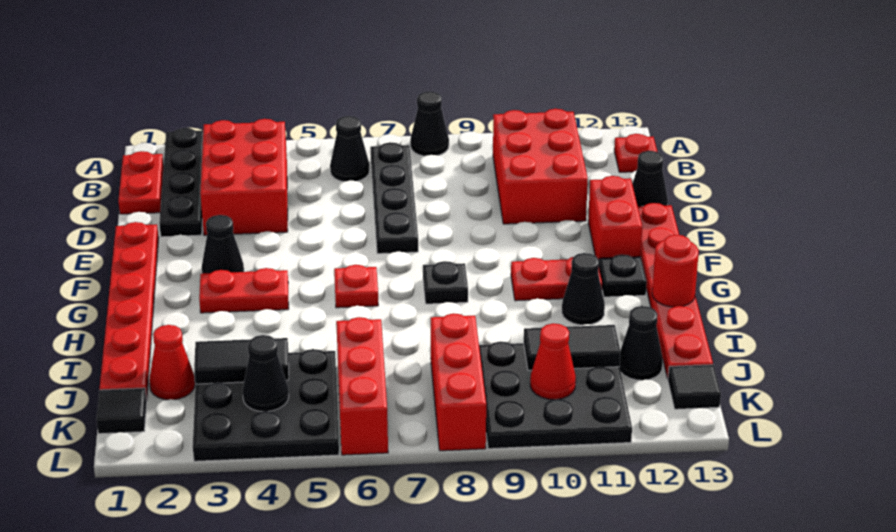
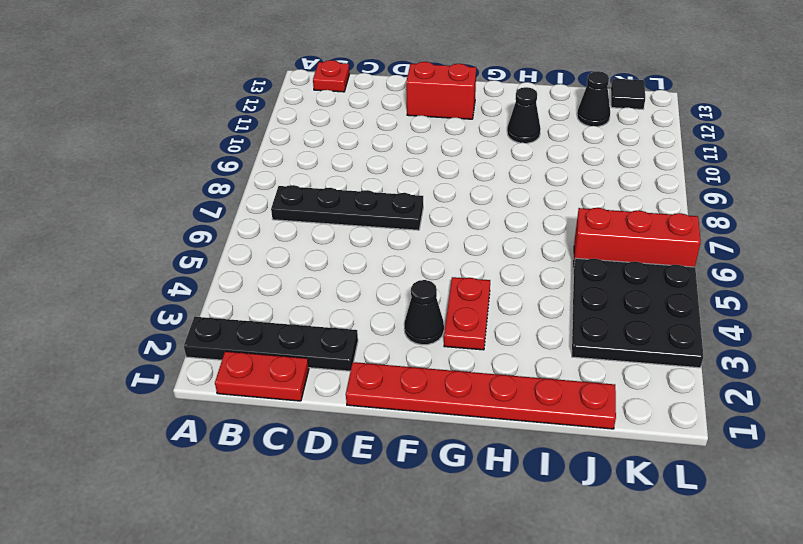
none -> black cone A8 level 1
none -> red brick B3:D4 level 1
none -> black cone B6 level 1
none -> red brick B10:D11 level 1

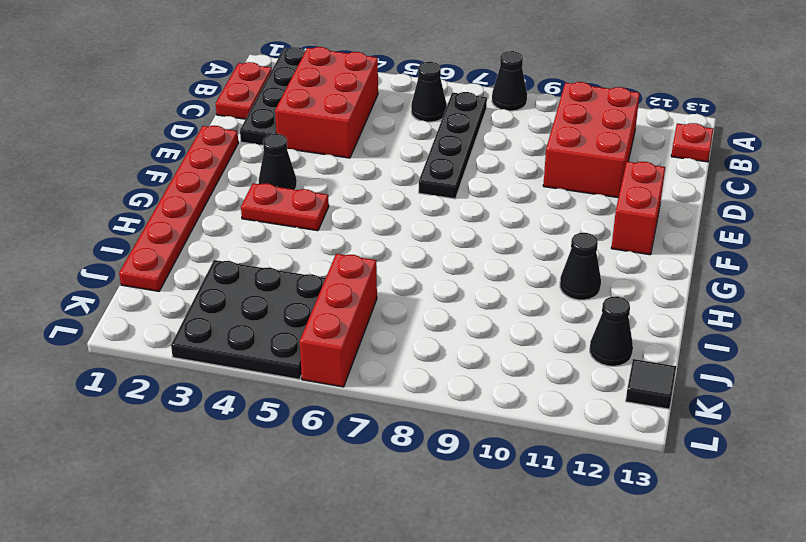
none -> black cone D13 level 1
none -> red plate E13:J13 level 1
none -> red plate G6 level 1
none -> black plate G8 level 1

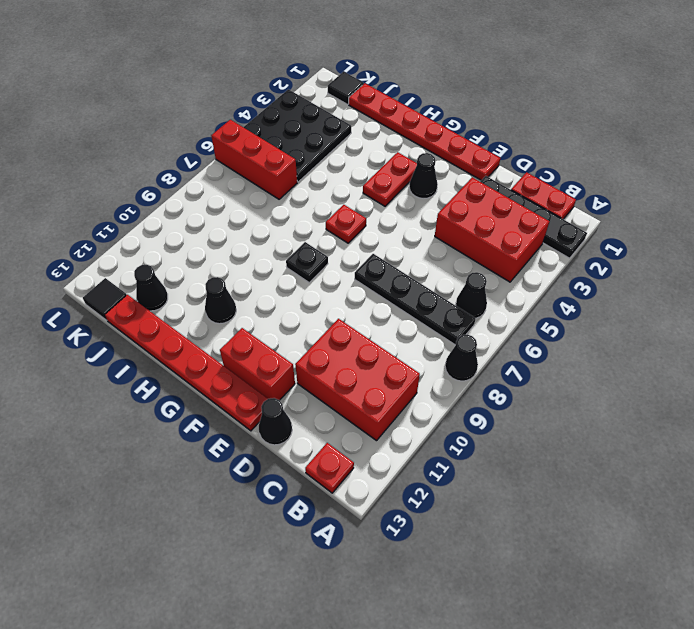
none -> red plate G10:G11 level 1
none -> black plate G12 level 1
none -> red cone J2 level 1
none -> red brick J8:L8 level 1

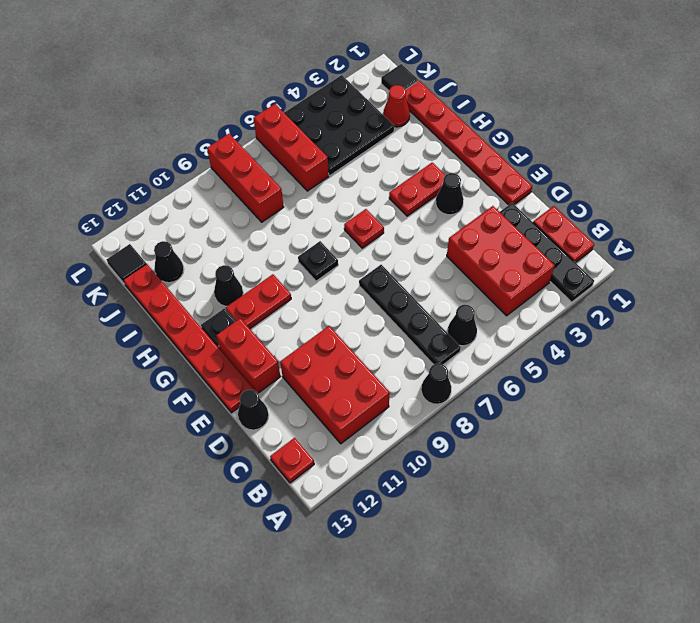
none -> black plate J9:L11 level 1
none -> red round brick H13 level 2
none -> black tile J3:J4 level 2
none -> black tile J10:J11 level 2

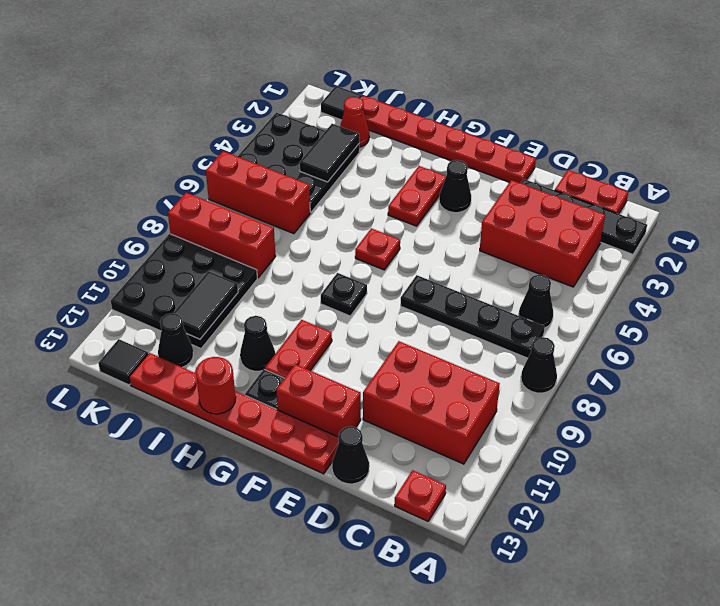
none -> black cone K4 level 2
none -> red cone K10 level 2

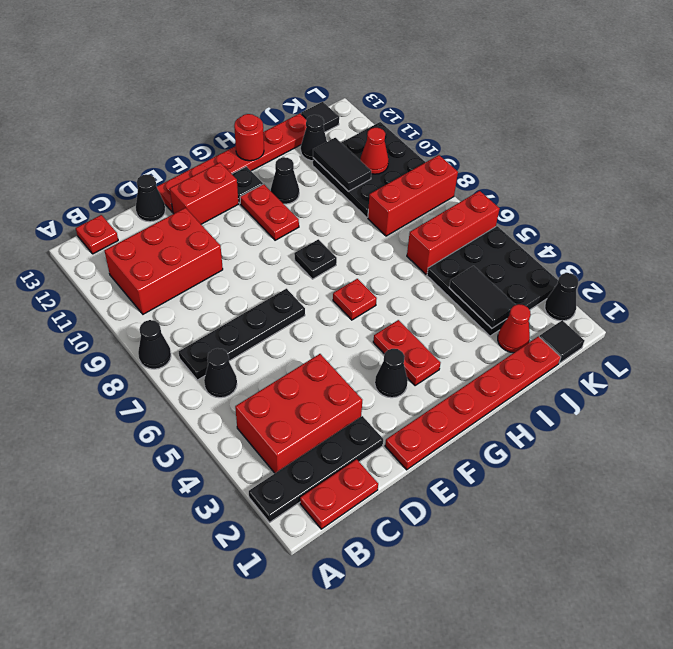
black cone L2 level 1 -> black cone K4 level 2

